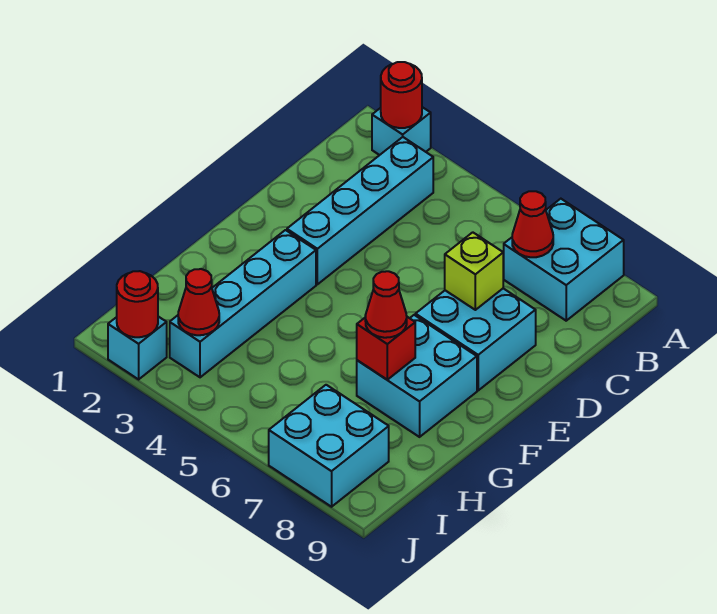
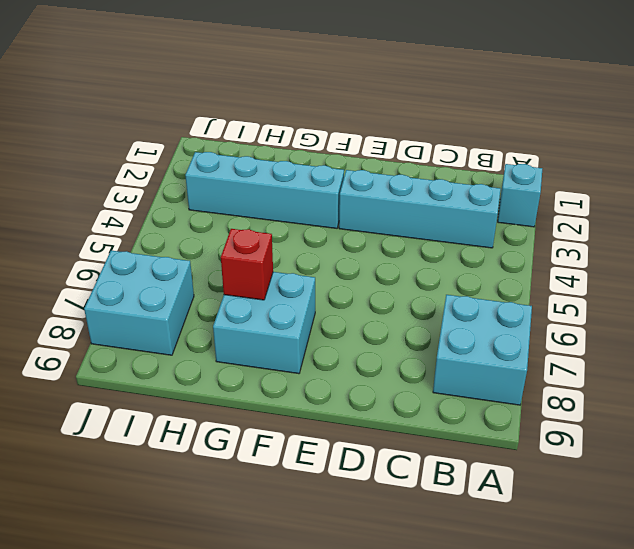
none -> cyan brick D7:E8 level 1
none -> cyan brick J2 level 1
none -> red round brick A2 level 2

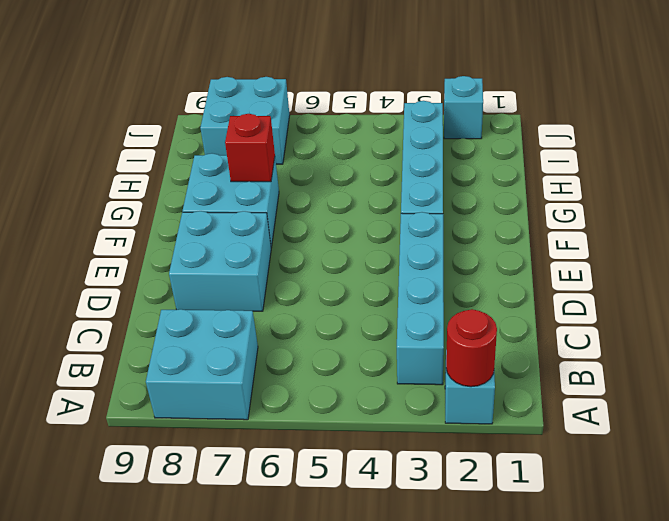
none -> red cone B7 level 2
none -> lime brick D7 level 2
none -> red cone I3 level 2

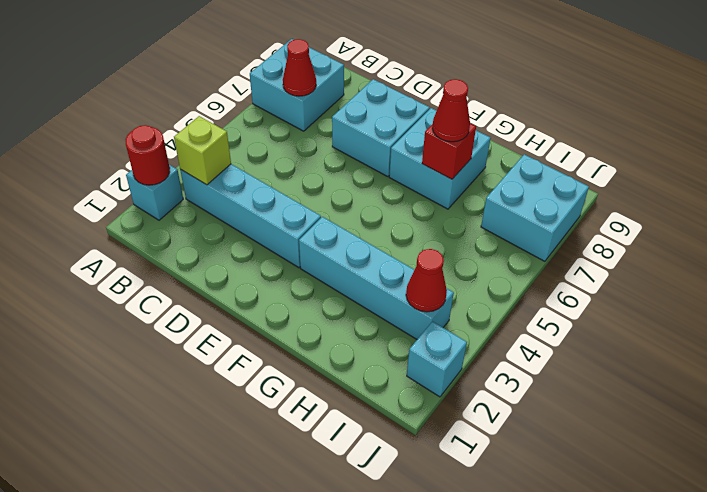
lime brick B3 level 2 -> lime brick D7 level 2
none -> red round brick J2 level 2

